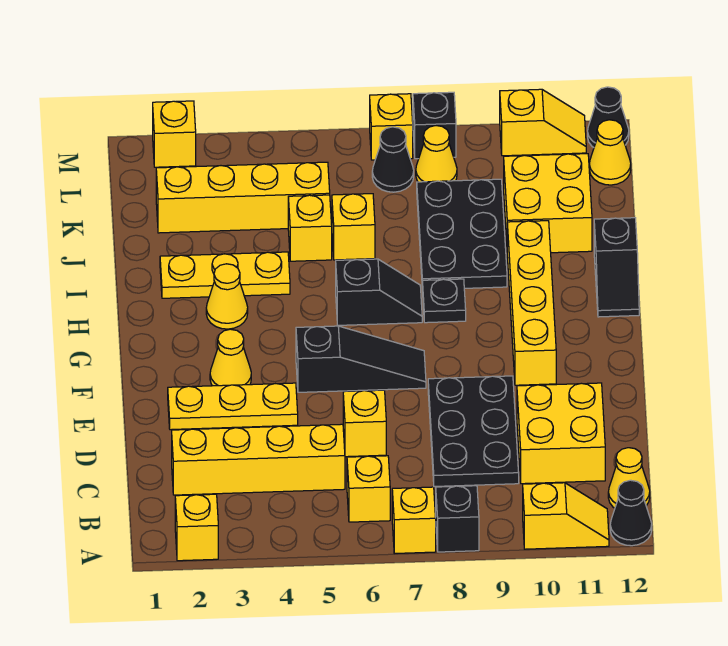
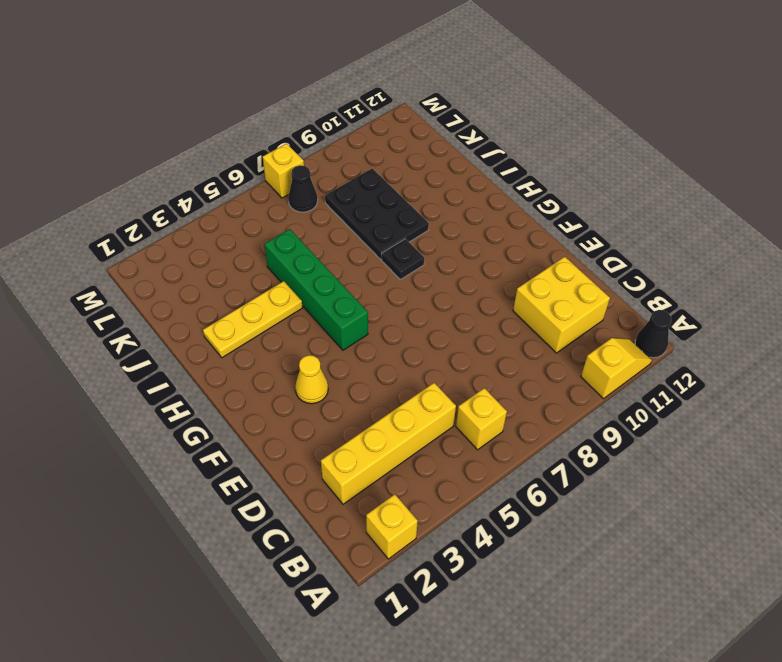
green brick G5:J5 level 1 -> yellow brick J5 level 1
none -> yellow brick A7 level 1
none -> black brick A8 level 1
none -> yellow cone B12 level 1
none -> black plate C8:E9 level 1

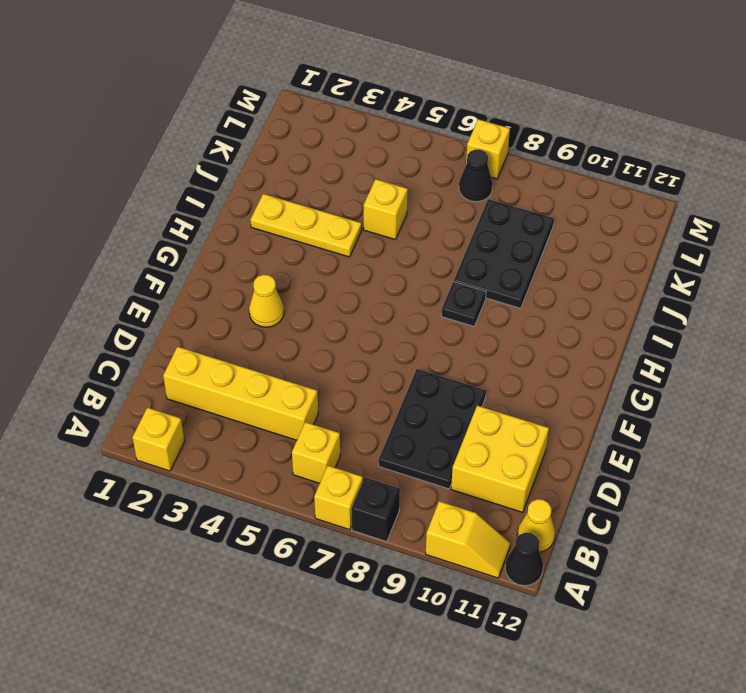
none -> yellow brick D6 level 1
none -> yellow plate E2:E4 level 1
none -> black slope F5:F7 level 1 top 5
none -> yellow brick F10:I10 level 1

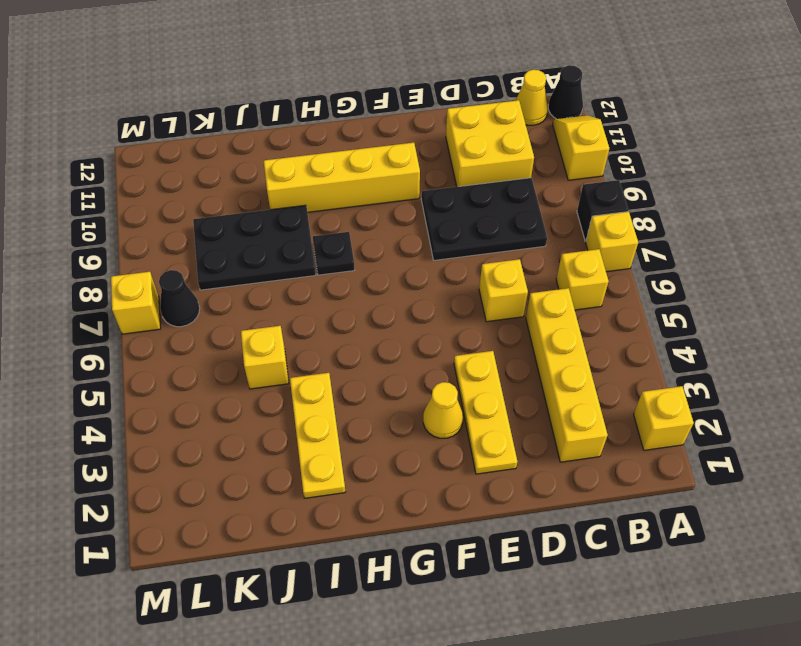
none -> black slope F5:F7 level 1 top 5
none -> yellow cone H3 level 1
none -> black slope H6:H7 level 1 top 6
none -> black slope H12:I12 level 1 top I

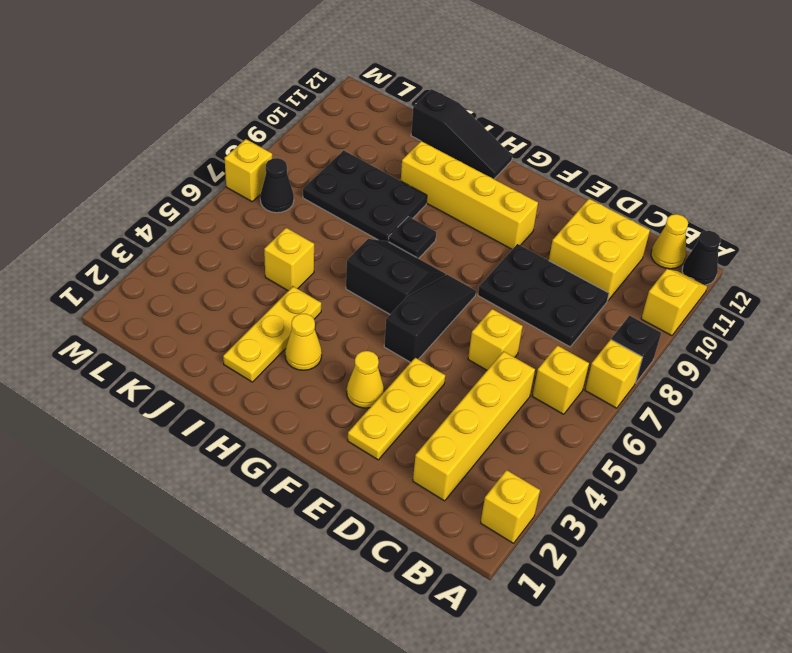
black slope G6:H7 level 1 top 6 -> black slope H6:H7 level 1 top 6
black slope H12:J12 level 1 top J -> black slope H12:I12 level 1 top I
none -> yellow brick J6 level 1
none -> yellow brick J10:K11 level 1
none -> yellow brick K2:K5 level 1
none -> yellow cone L8 level 1

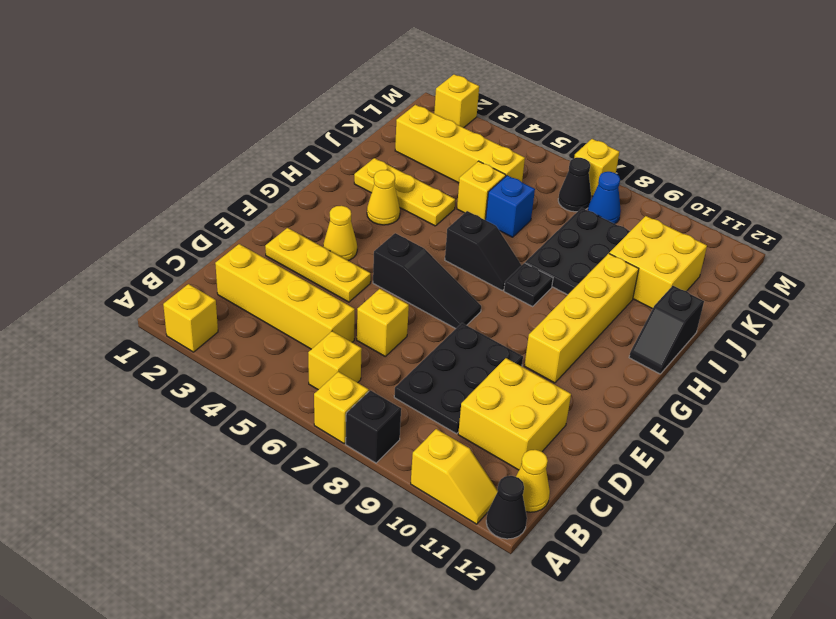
blue brick J6 level 1 -> yellow brick J6 level 1
blue cone L8 level 1 -> yellow cone L8 level 1
none -> yellow cone L12 level 1
none -> black brick M8 level 1
none -> yellow slope M10:M11 level 1 top 10
none -> black cone M12 level 1

